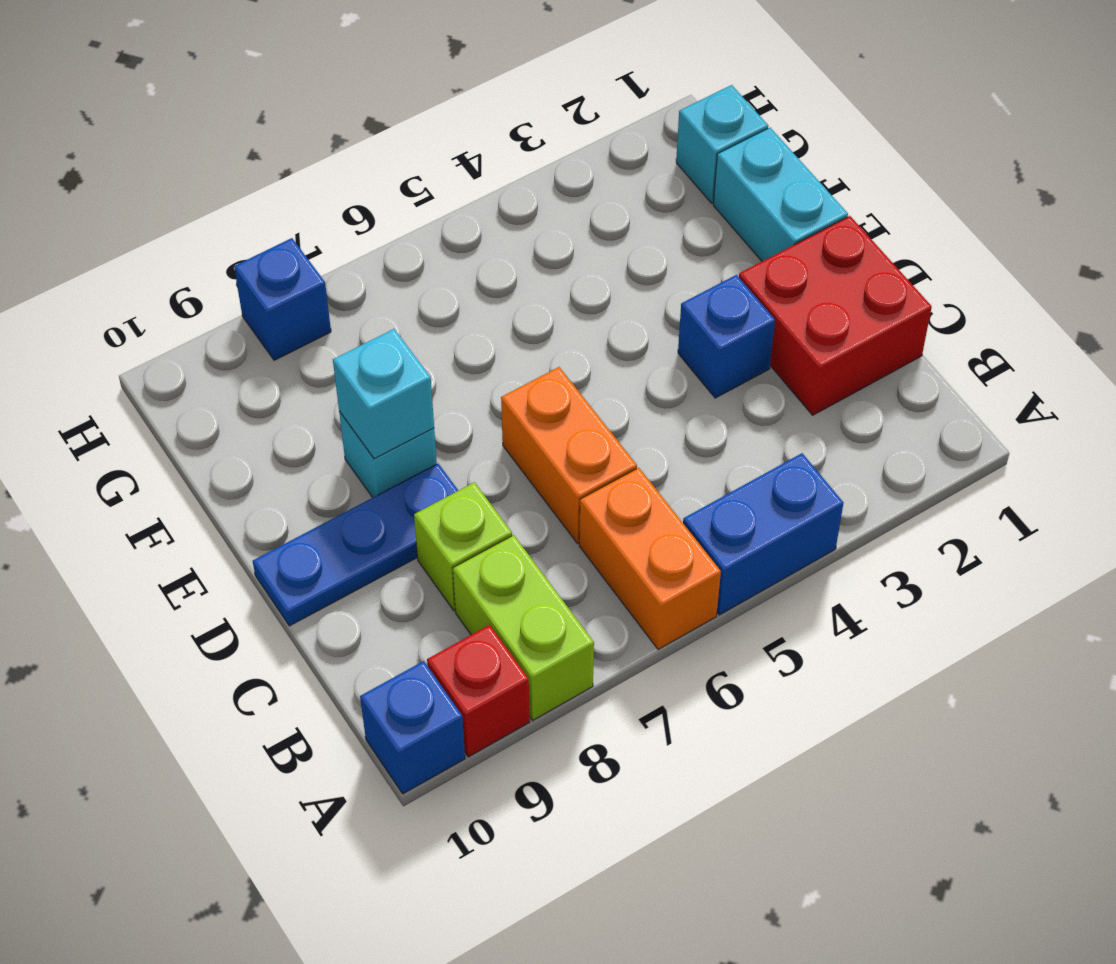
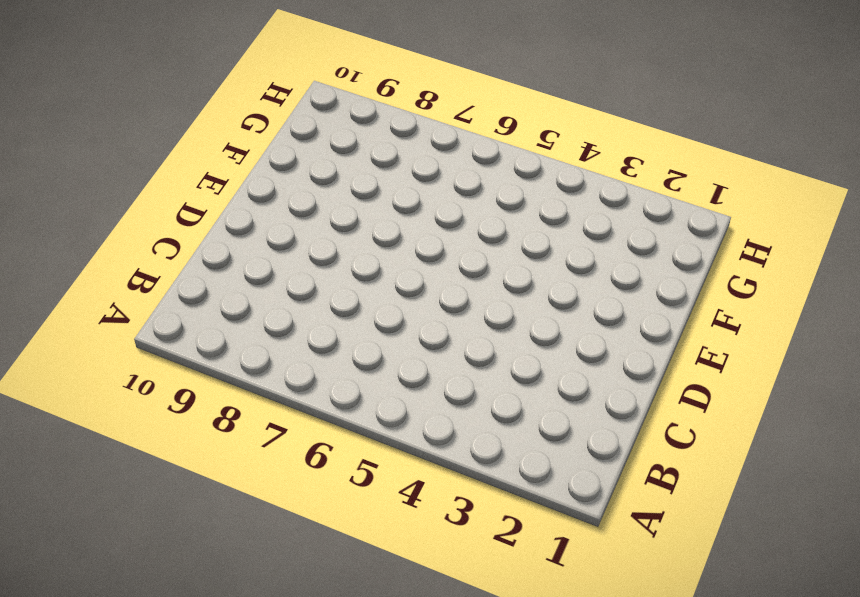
none -> blue brick A4:A5 level 1
none -> orange brick A6:B6 level 1
none -> lime brick A8:B8 level 1

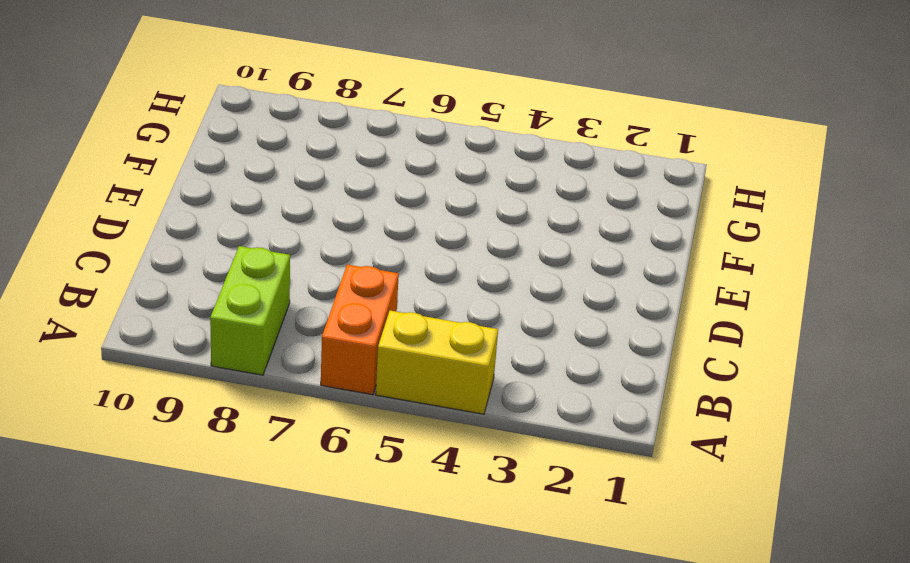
yellow brick A4:A5 level 1 -> blue brick A4:A5 level 1
none -> red brick A9 level 1
none -> blue brick A10 level 1
none -> red brick C1:D2 level 1

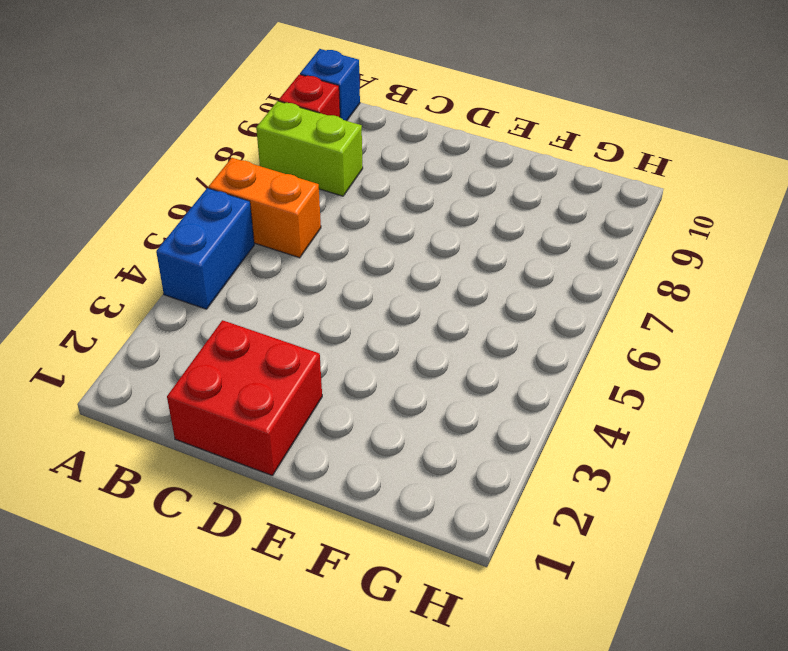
none -> orange brick C6:D6 level 1
none -> lime brick C8 level 1
none -> blue brick D3 level 1

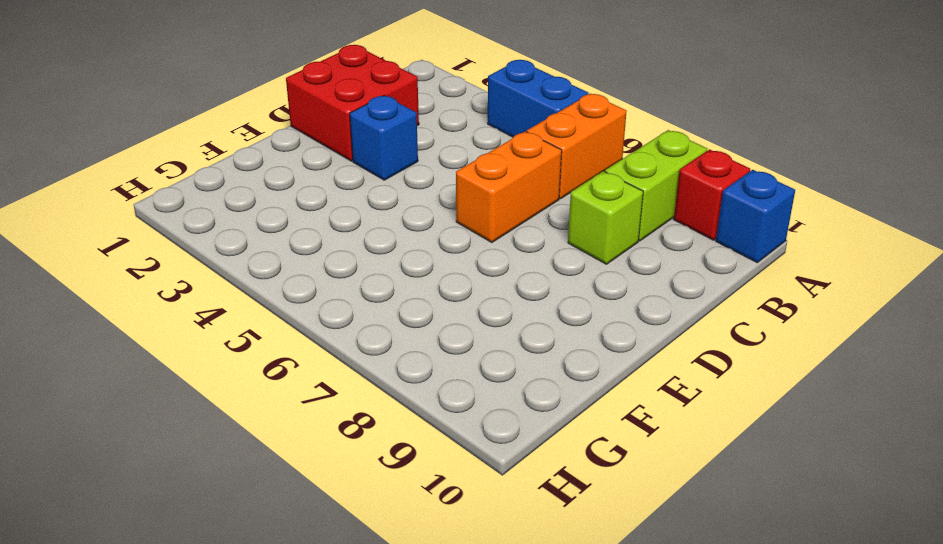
none -> blue plate D8:D10 level 1
none -> cyan brick E1:F1 level 1
none -> cyan brick E8 level 1

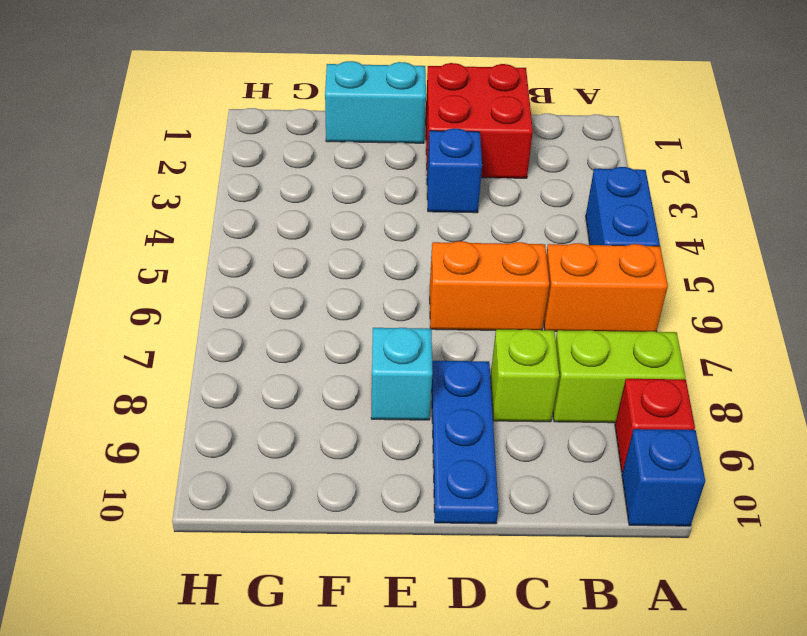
none -> cyan brick G1 level 1
none -> blue brick H8 level 1
none -> cyan brick E8 level 2

